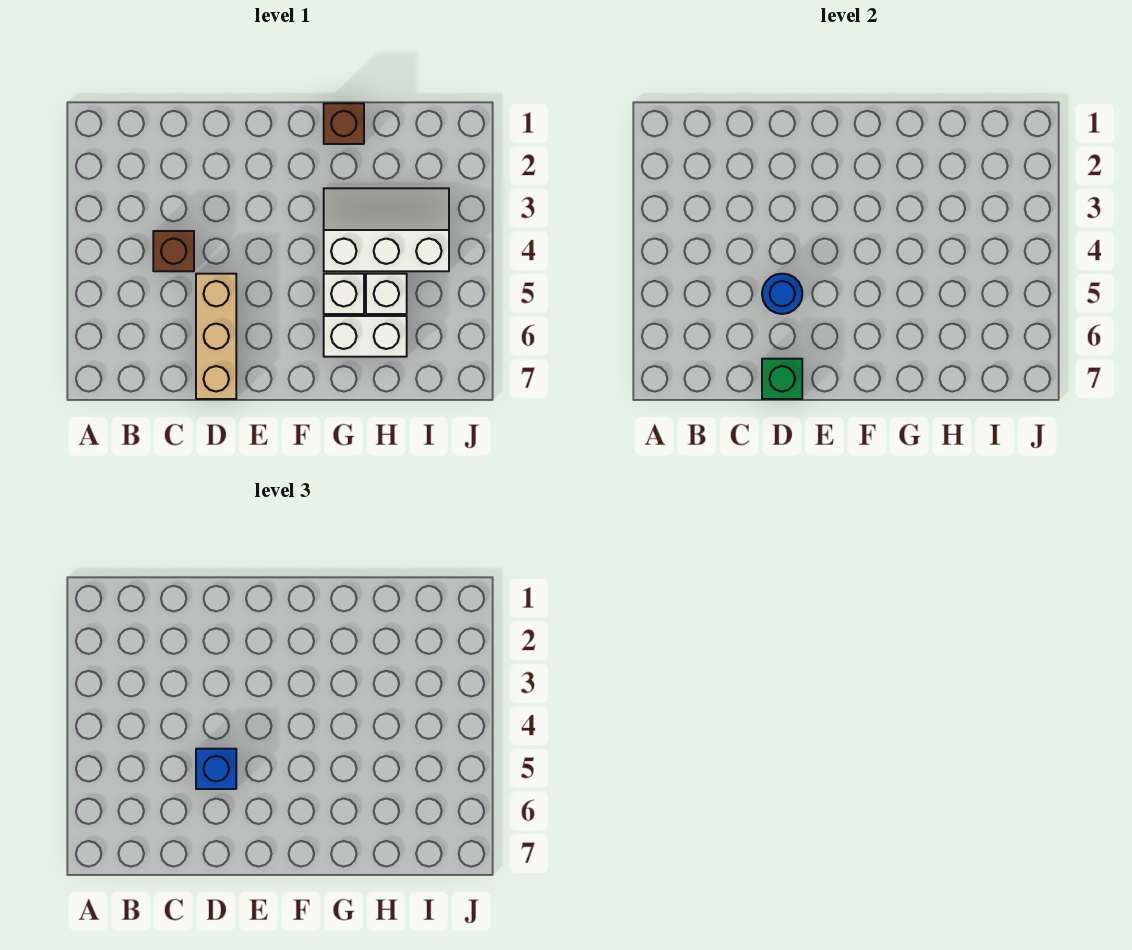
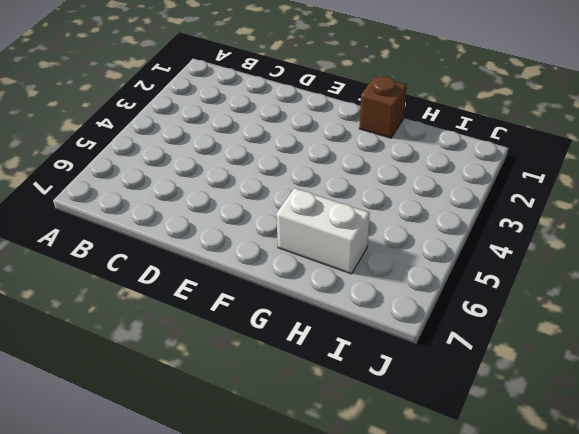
none -> brown brick C4 level 1
none -> tan brick D5:D7 level 1

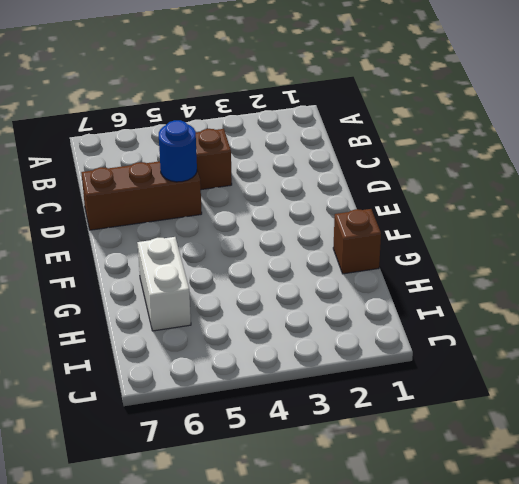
brown brick D5:D7 level 1 -> tan brick D5:D7 level 1
none -> white slope G3:I4 level 1 top 4
none -> white brick G5 level 1

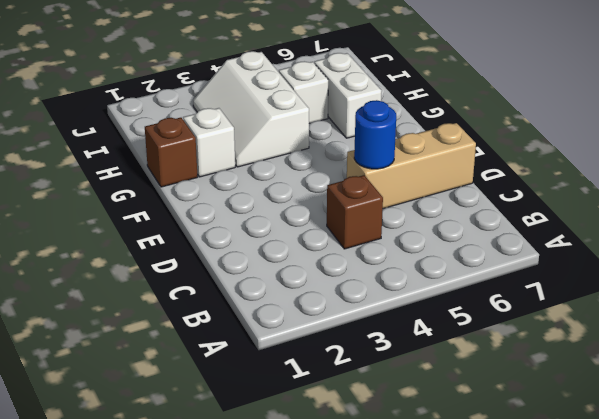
white brick G2 level 1 -> white brick G5 level 1
none -> green brick D7 level 2
none -> blue brick D5 level 3

